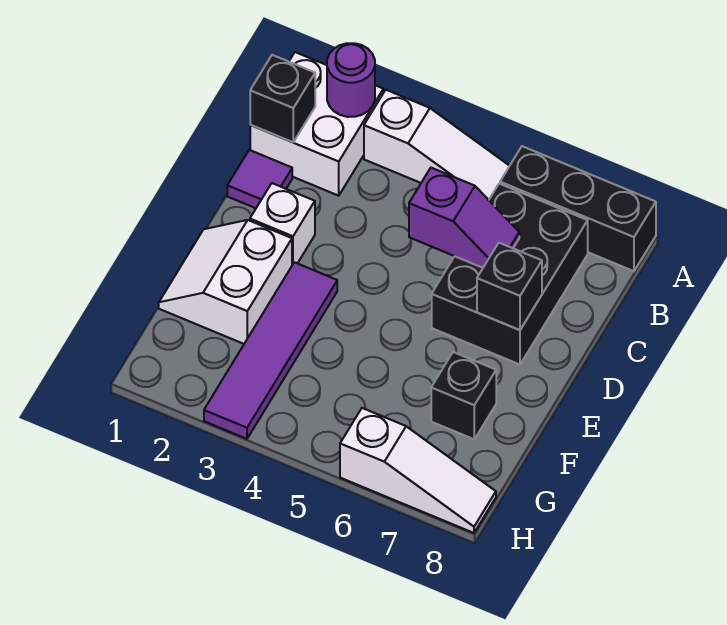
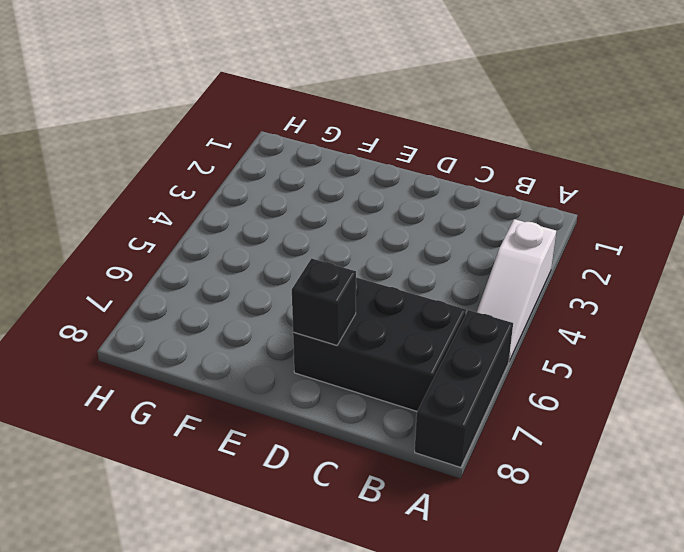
none -> white brick A1:B2 level 1
none -> purple tile C1 level 1
none -> white brick D2 level 1

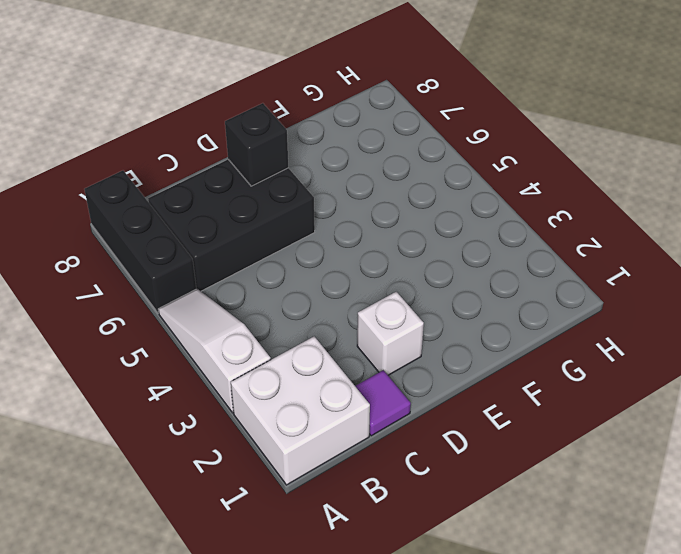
none -> white slope E1:F2 level 1 top 2
none -> purple tile E3:H3 level 1
none -> black brick F7 level 1

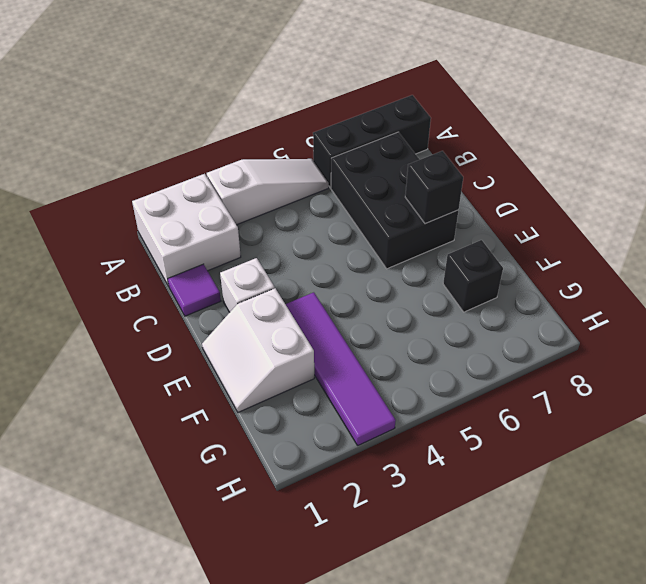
none -> white slope H6:H8 level 1 top 6
none -> purple round brick A2 level 2
none -> black brick B1 level 2

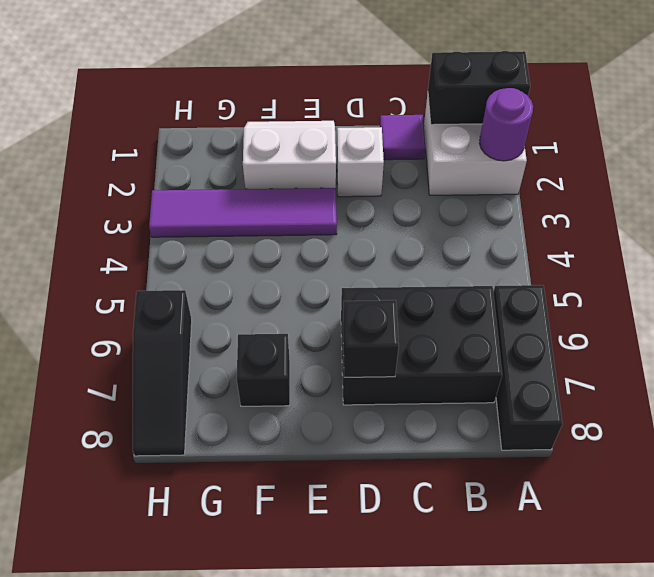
black brick A1:B1 level 2 -> black brick B1 level 2
black slope H6:H8 level 1 top 6 -> white slope H6:H8 level 1 top 6
none -> white slope A3:A5 level 1 top 3
none -> purple slope C5:C6 level 2 top 5

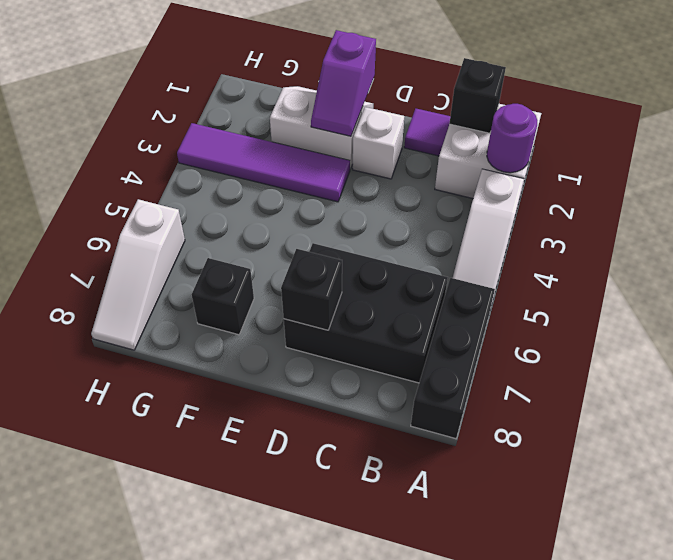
purple slope E1:E2 level 2 top 1 -> purple slope C5:C6 level 2 top 5

